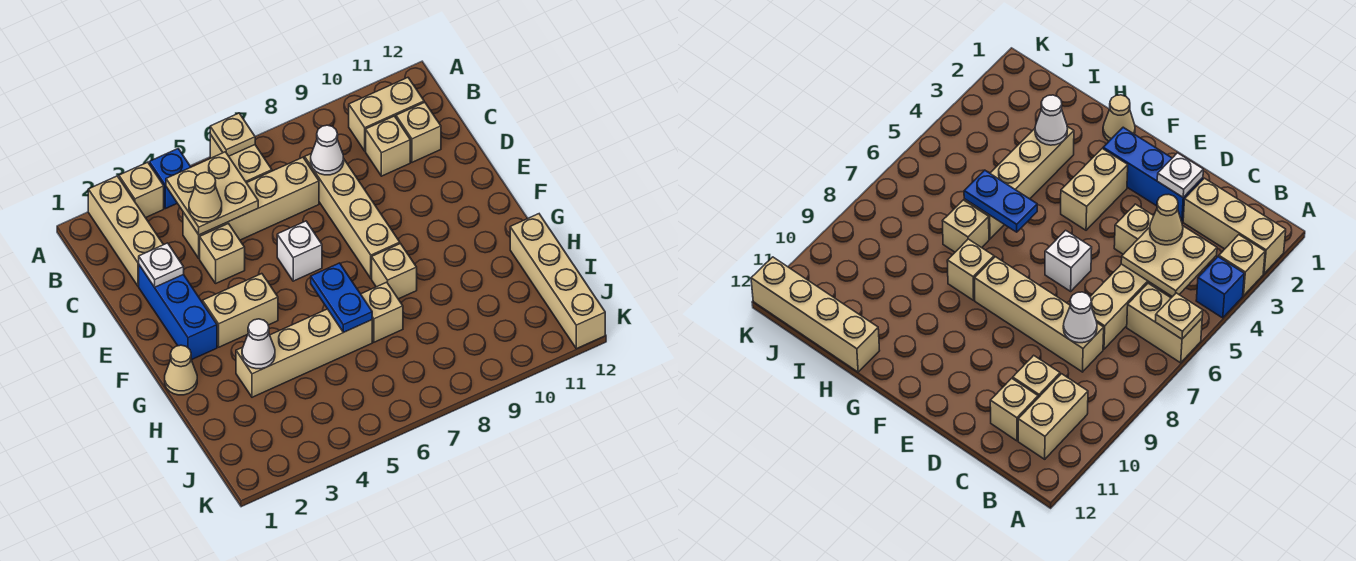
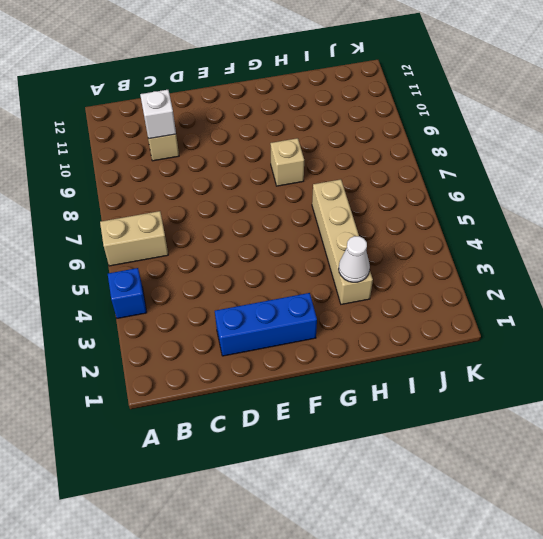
white brick C10 level 2 -> white brick E6 level 1
none -> tan brick A2:C2 level 1
none -> tan brick A3 level 1
none -> tan brick B10:B11 level 1

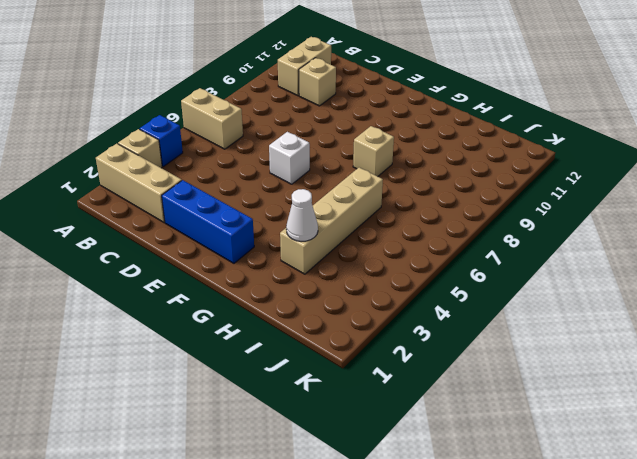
none -> tan brick C4:C7 level 1
none -> tan brick C8:F8 level 1
none -> tan brick C11 level 1

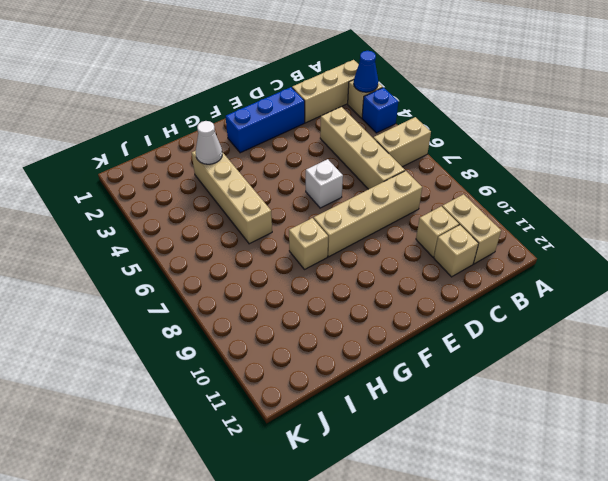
blue cone A3 level 2 -> none
none -> tan brick D4 level 1
none -> tan brick F3:F4 level 1
none -> tan cone G1 level 1

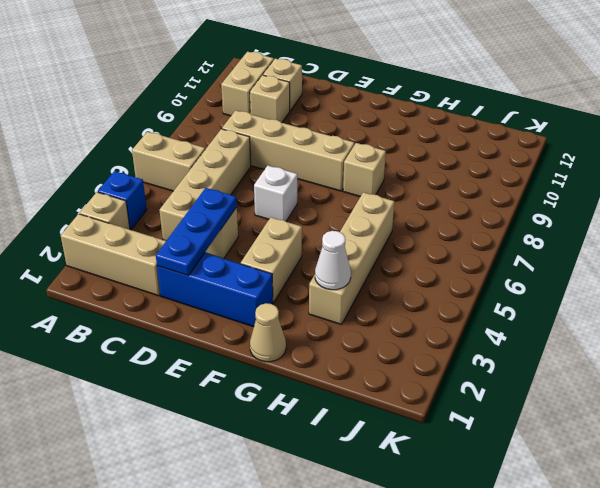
blue plate D2:D4 level 2 -> white plate D2 level 2
none -> tan brick H7 level 1
none -> tan brick H12:K12 level 1
none -> tan plate A6 level 2

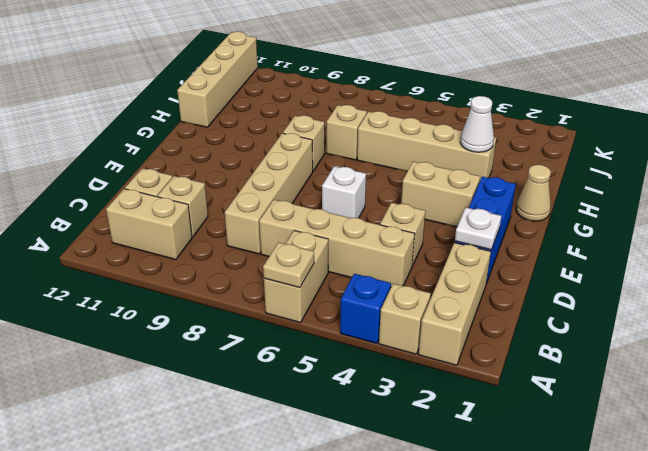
none -> tan plate B4:C5 level 2
none -> white cone C8 level 2
none -> blue plate G6:H6 level 2

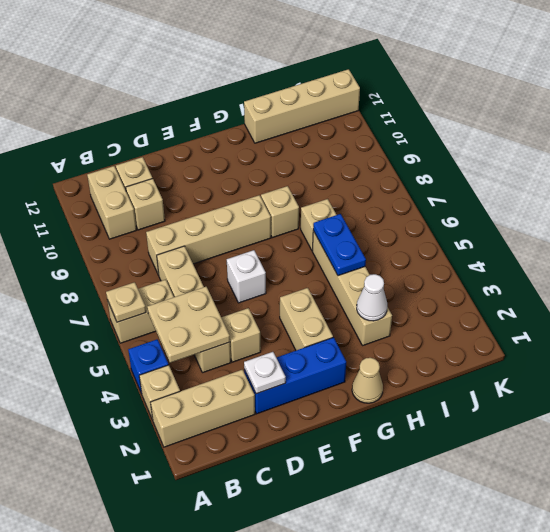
blue plate H5:H6 level 2 -> blue plate G6:H6 level 2
none -> white cone C8 level 2
none -> tan cone C4 level 3

